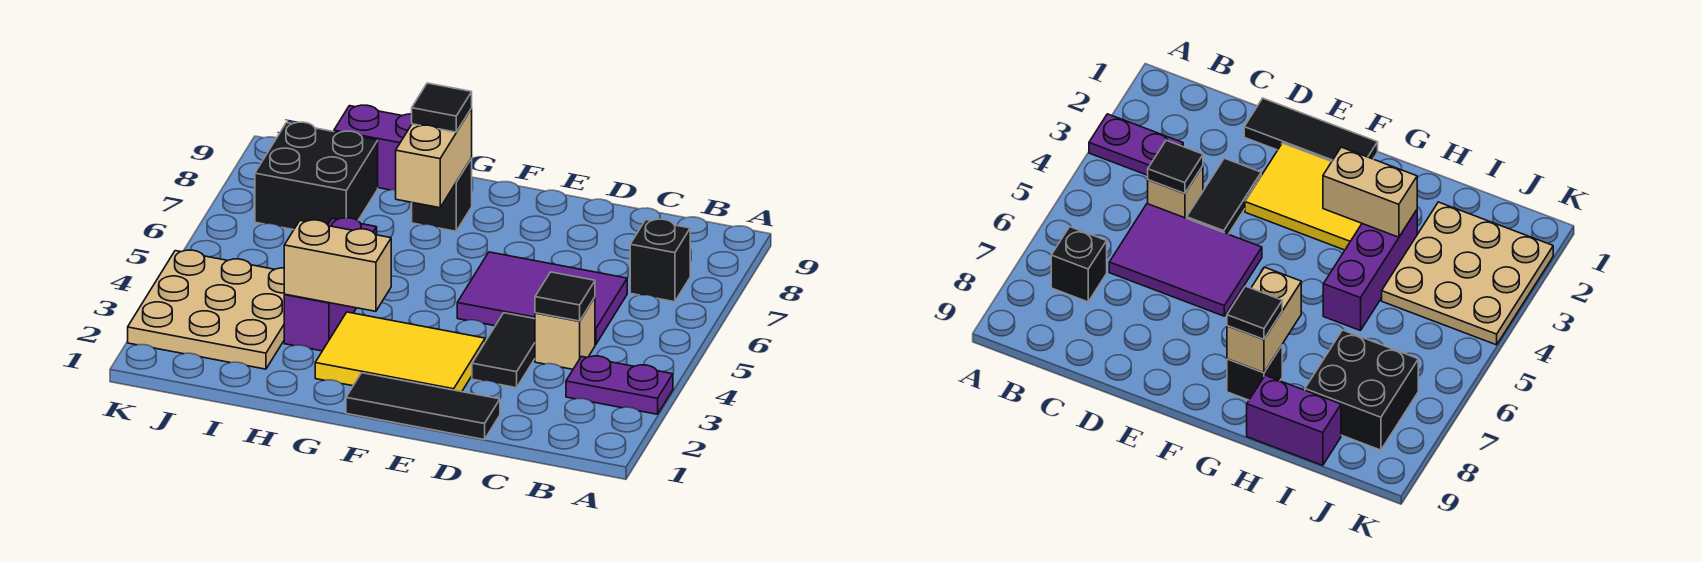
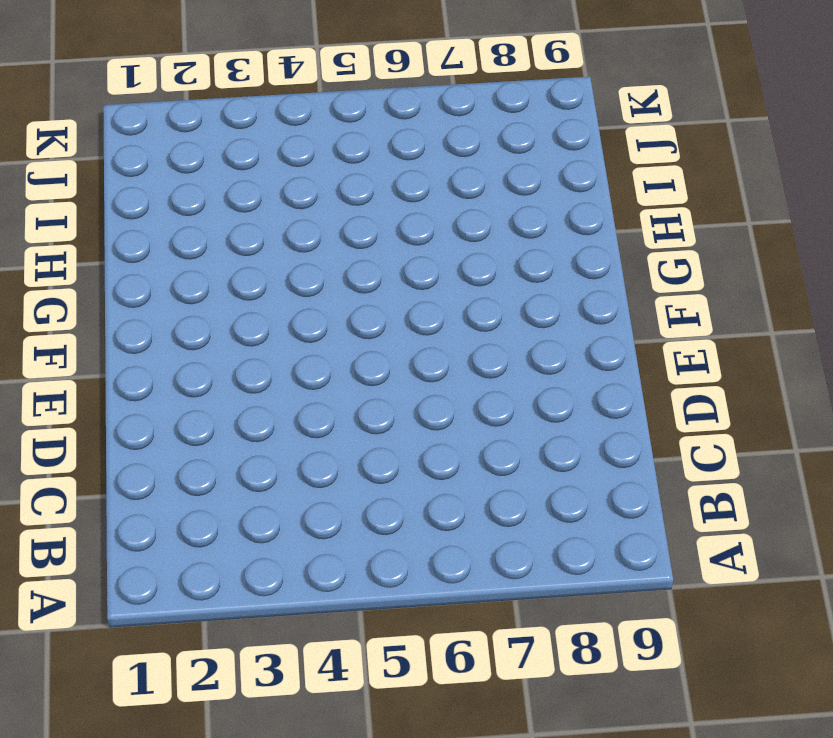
none -> purple plate A3:B3 level 1
none -> black brick B7 level 1
none -> tan brick C4 level 1

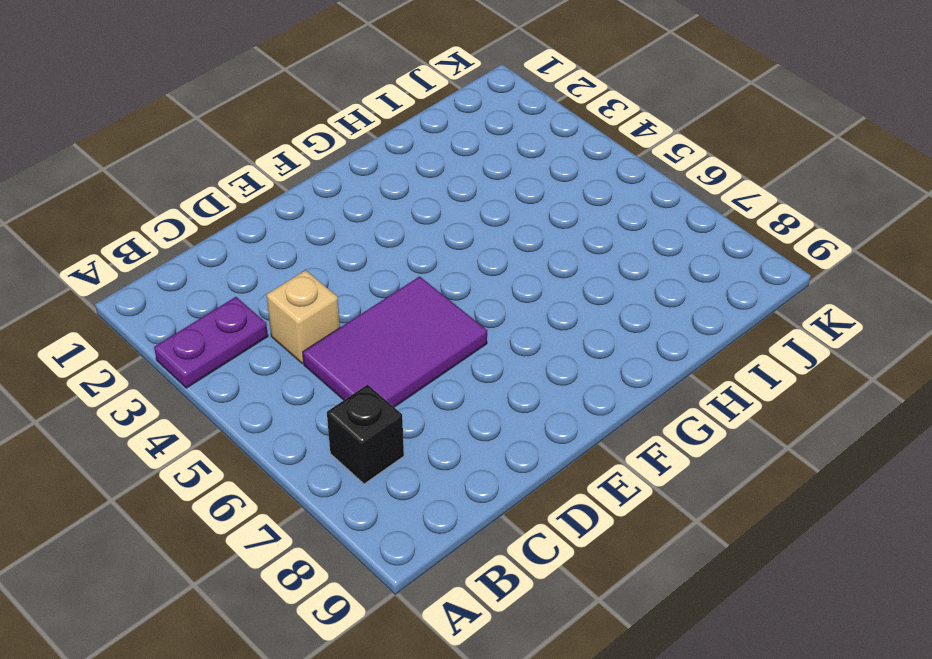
none -> black tile D1:F1 level 1
none -> black tile D3:D4 level 1
none -> yellow tile E2:G3 level 1

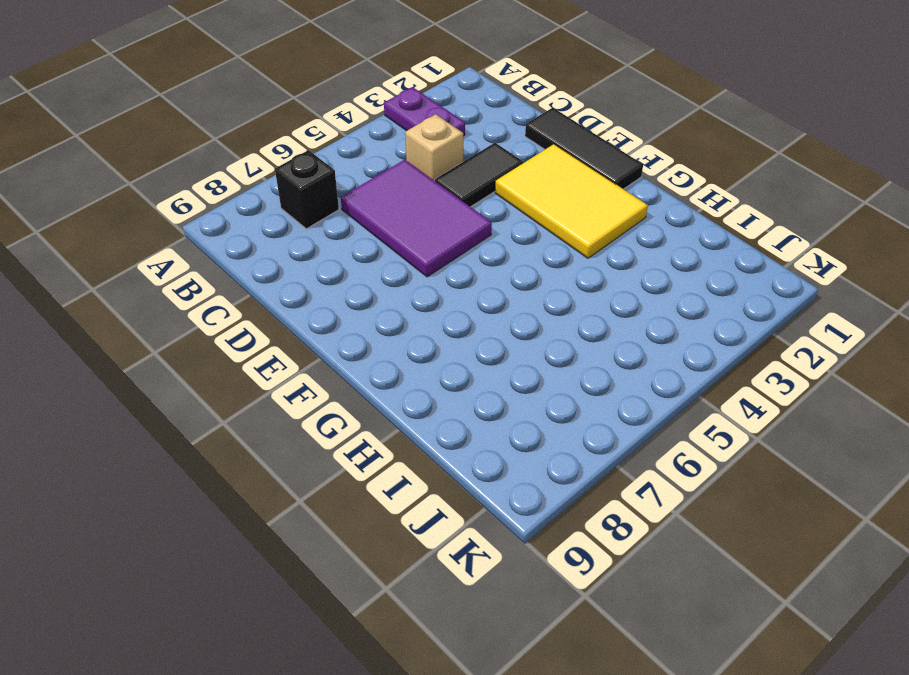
none -> black brick G8 level 1
none -> purple brick H3:H5 level 1
none -> purple brick H9:I9 level 1

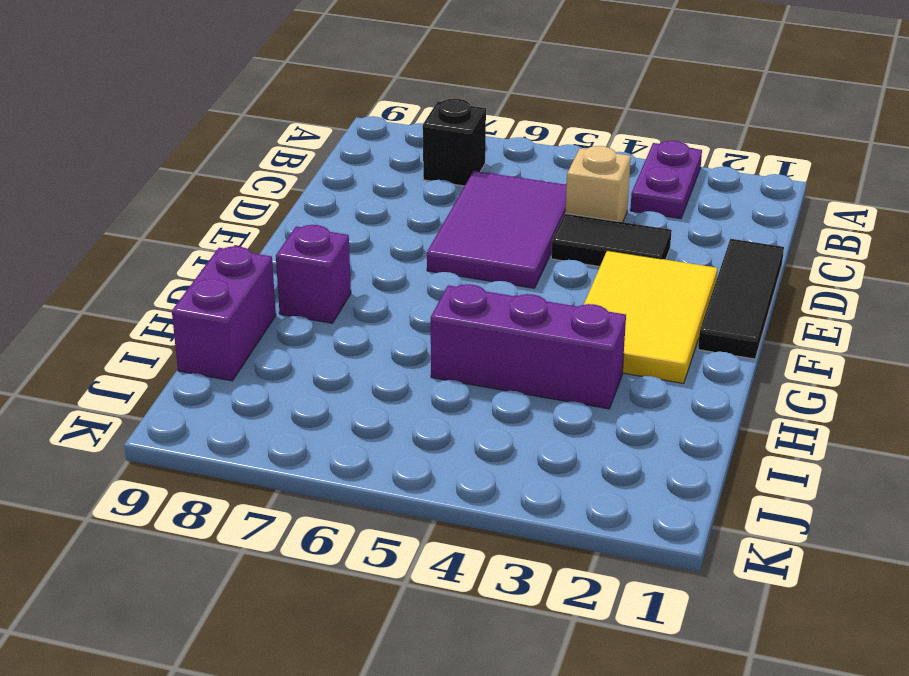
purple brick G8 level 1 -> black brick G8 level 1
none -> tan plate I2:K4 level 1
none -> black brick I7:J8 level 1
none -> black tile C4 level 2

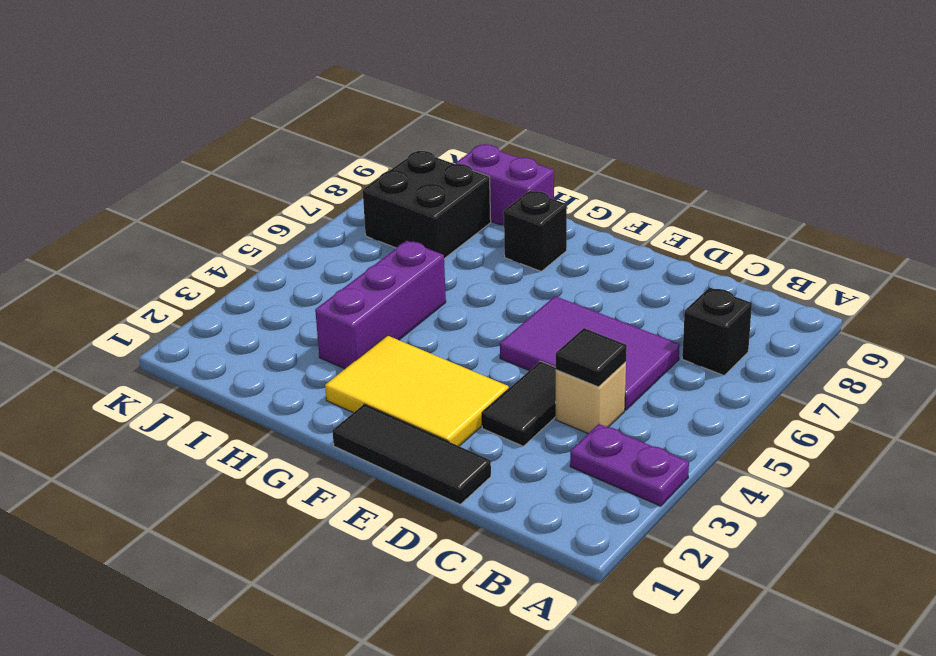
none -> tan plate I2:K4 level 1
none -> tan brick G3:H3 level 2
none -> tan brick G7:G8 level 2

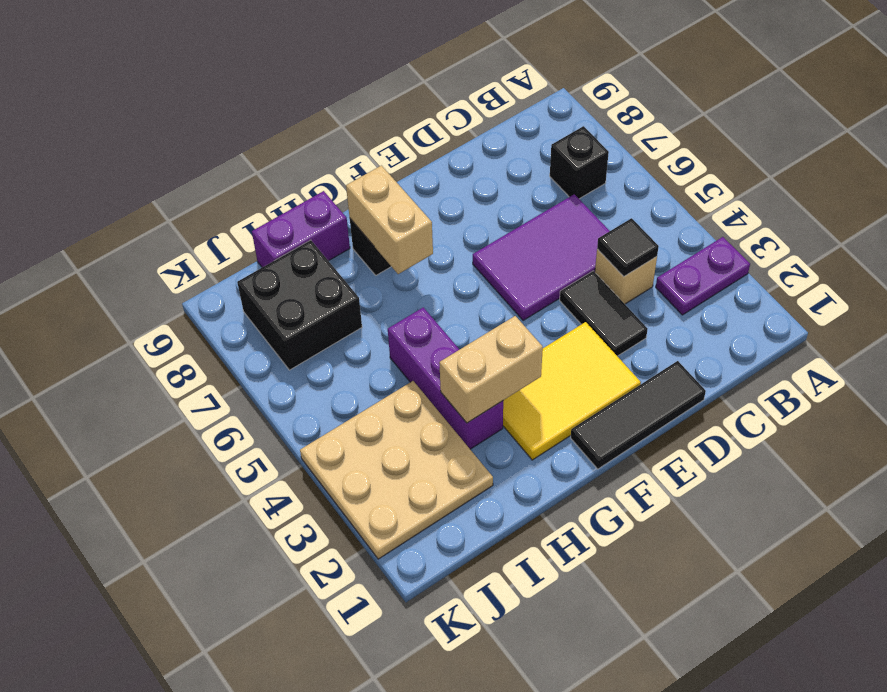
none -> black tile G8 level 3

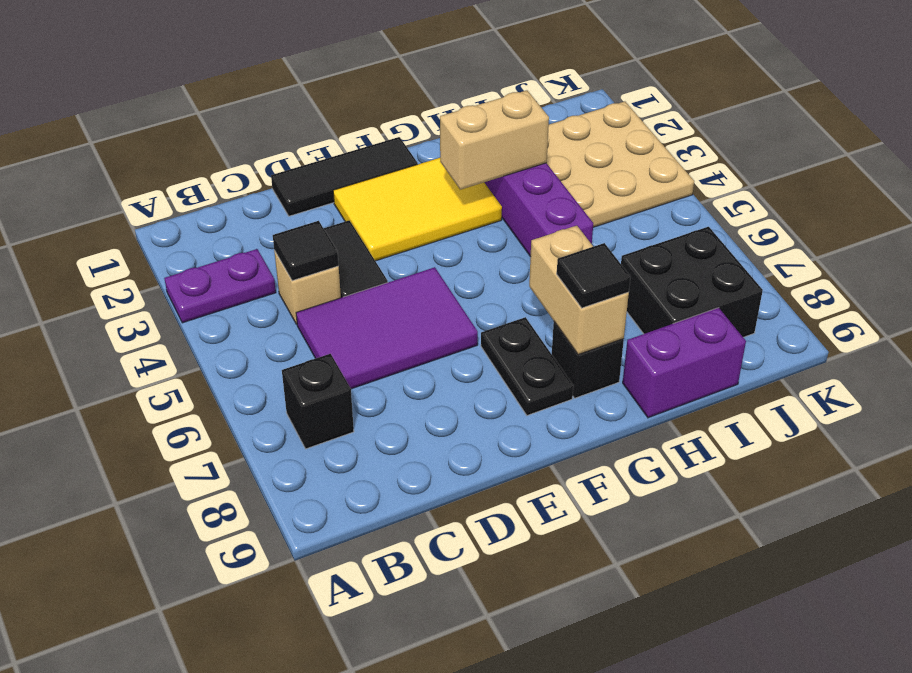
black plate F7:F8 level 1 -> none

